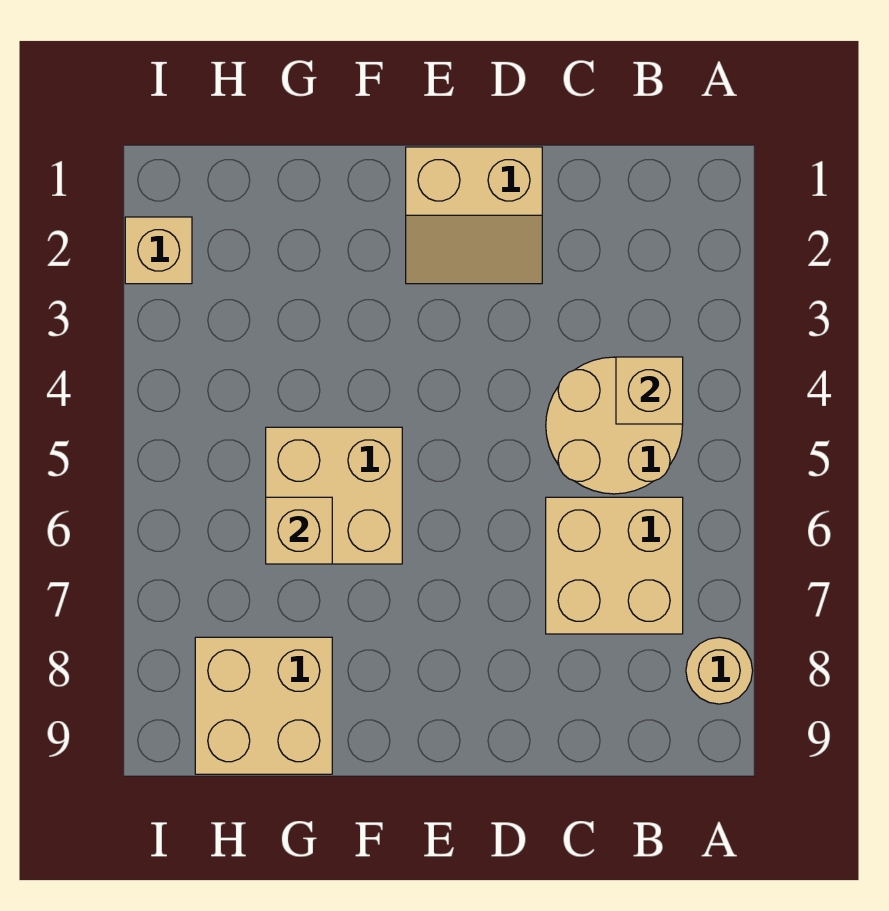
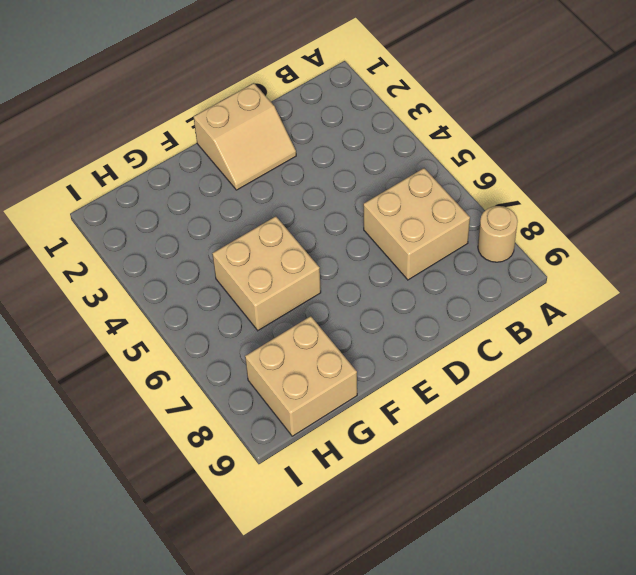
none -> tan round brick B4:C5 level 1
none -> tan brick I2 level 1

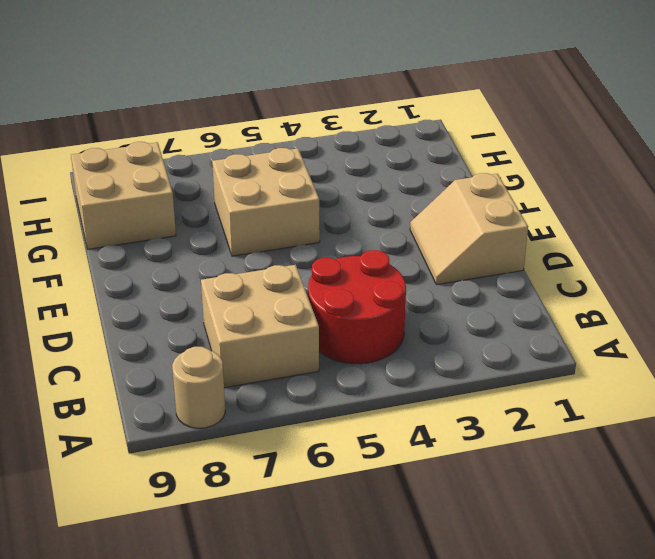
red round brick B4:C5 level 1 -> tan round brick B4:C5 level 1
none -> tan brick I2 level 1
none -> tan brick B4 level 2

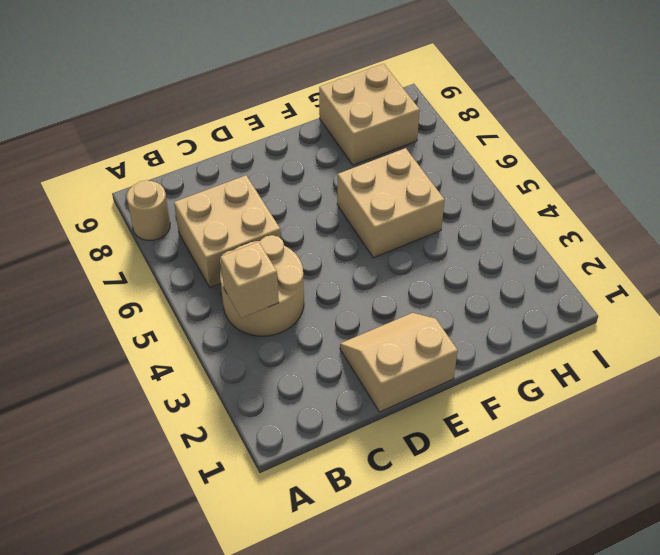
none -> tan brick I2 level 1
none -> tan brick G6 level 2

